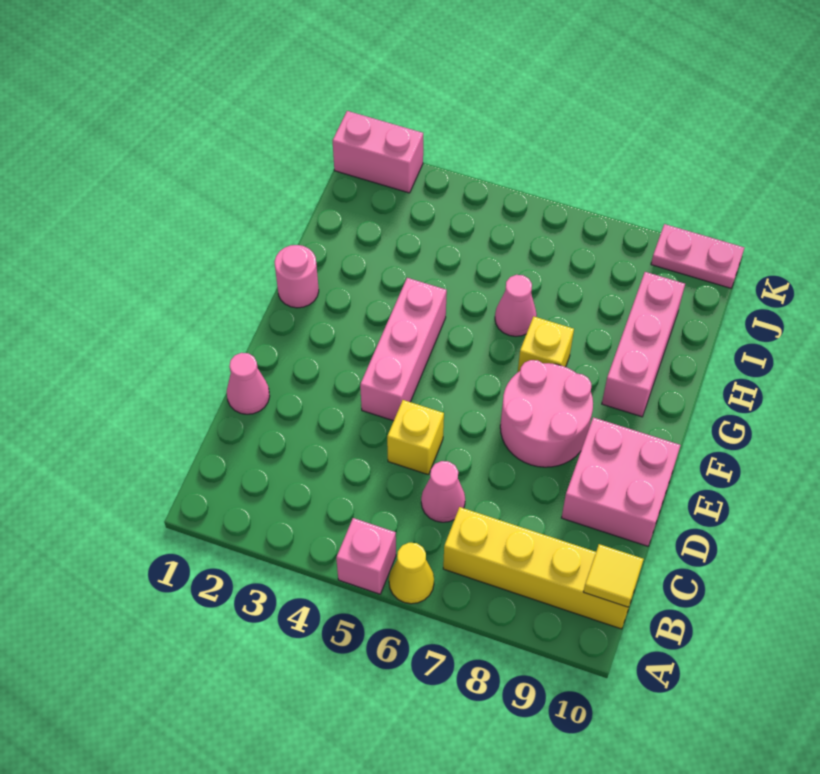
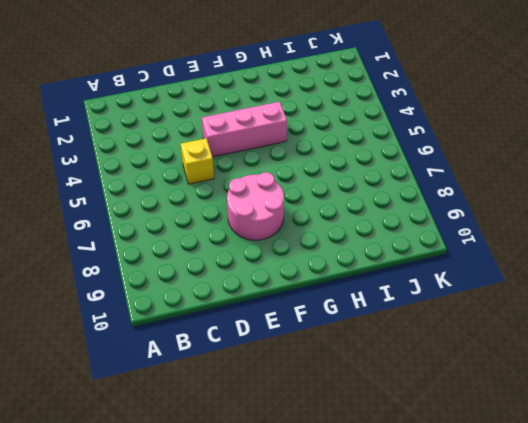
none -> pink brick A5 level 1
none -> yellow cone A6 level 1
none -> yellow brick B7:B10 level 1

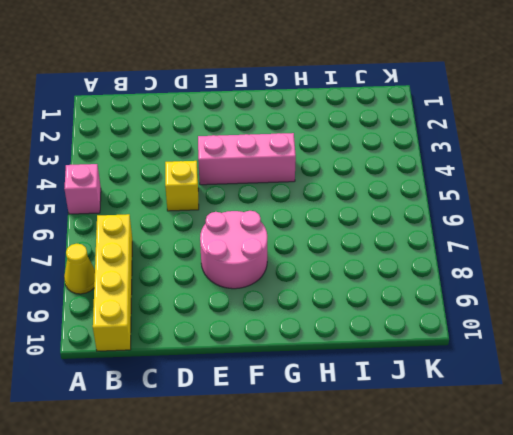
yellow cone A8 level 1 -> yellow cone A6 level 1
none -> pink cone C6 level 1
none -> pink cone D1 level 1
none -> pink brick D9:E10 level 1

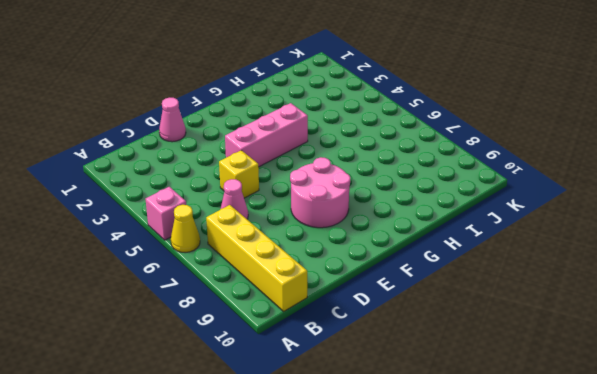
none -> pink brick D9:E10 level 1
none -> pink round brick G1 level 1
none -> yellow brick G7 level 1

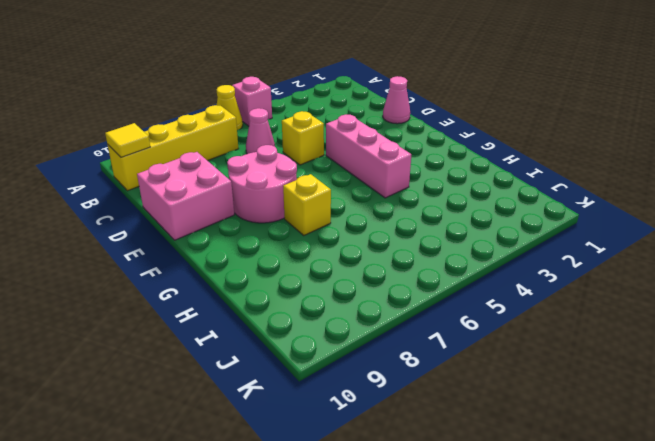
none -> pink round brick G1 level 1
none -> pink brick G9:I9 level 1
none -> pink cone H6 level 1

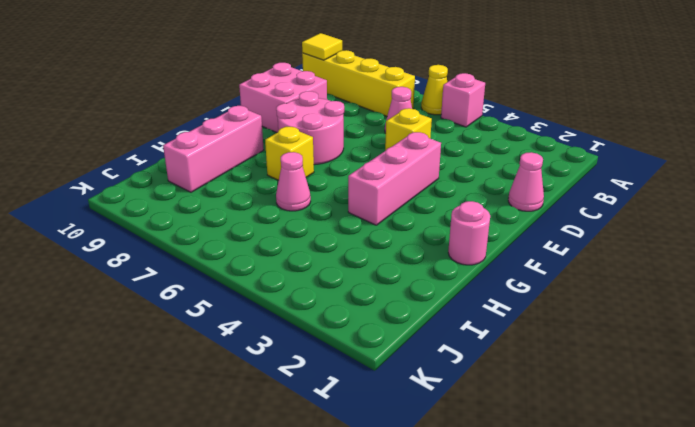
none -> pink brick K1:K2 level 1
none -> pink plate K9:K10 level 1

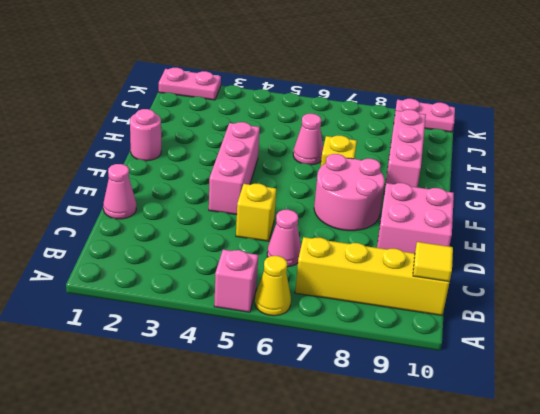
pink plate K1:K2 level 1 -> pink brick K1:K2 level 1

